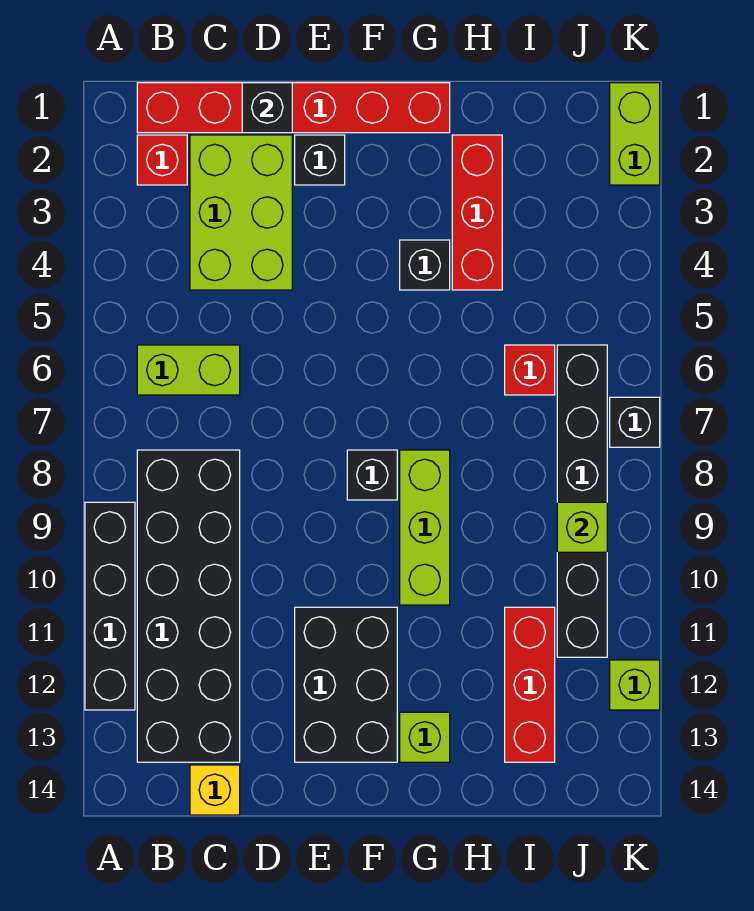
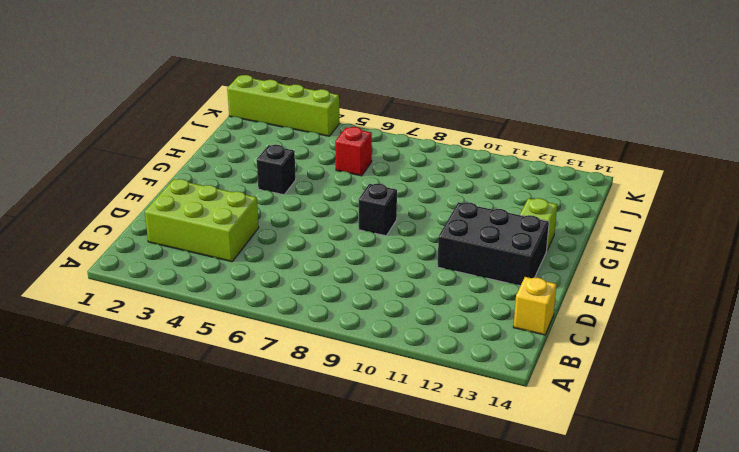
lime brick K1:K4 level 1 -> lime brick K1:K2 level 1
none -> black brick A9:A12 level 1
none -> red brick B1:G1 level 1
none -> red brick B2 level 1

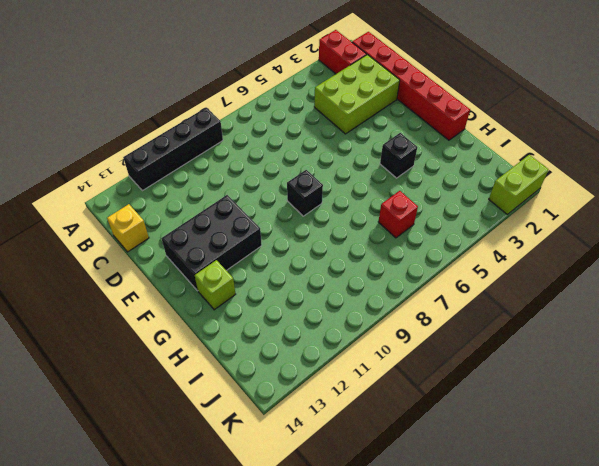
red brick A2:B2 level 1 -> red brick B2 level 1
none -> lime brick B6:C6 level 1
none -> black brick B8:C13 level 1
none -> black brick E2 level 1

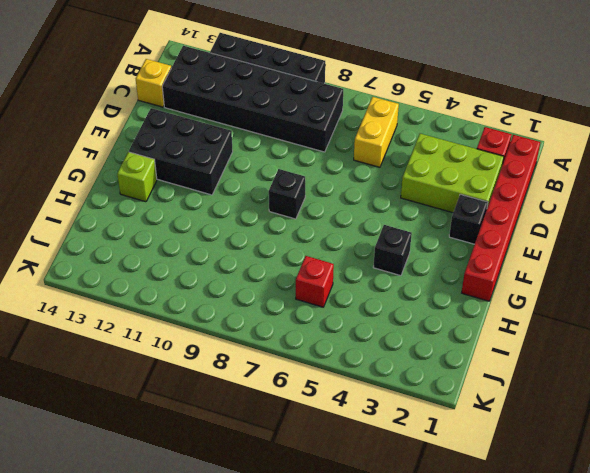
yellow brick B6:C6 level 1 -> lime brick B6:C6 level 1
none -> lime brick G8:G10 level 1
none -> red brick H2:H4 level 1
none -> red brick I11:I13 level 1

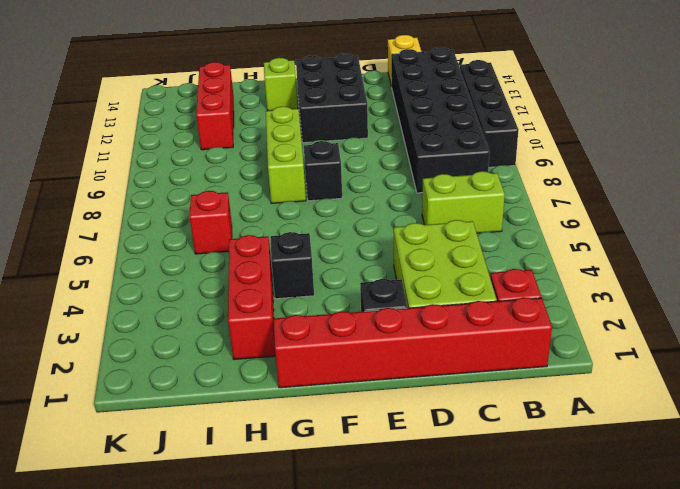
none -> black brick J6:J11 level 1
none -> lime brick K1:K2 level 1
none -> black brick K7 level 1

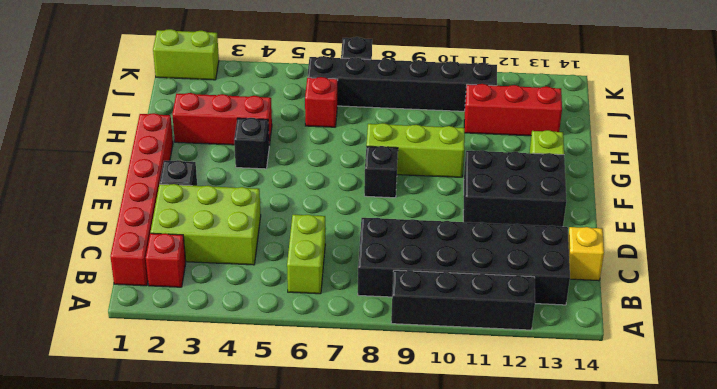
none -> lime brick K12 level 1
none -> black brick D1 level 2
none -> lime brick J9 level 2

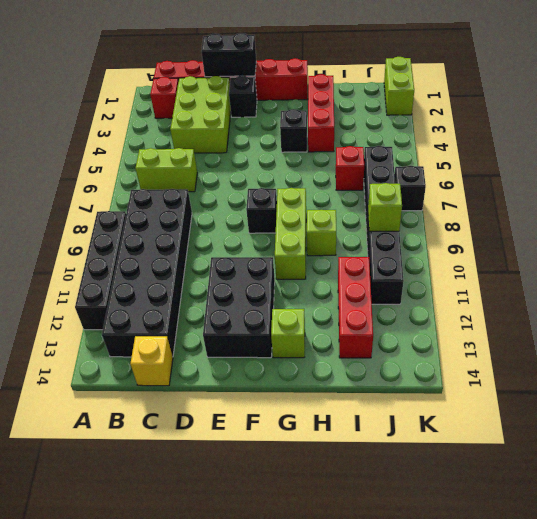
black brick D1:E1 level 2 -> black brick D1 level 2
lime brick H9 level 1 -> lime brick K12 level 1

